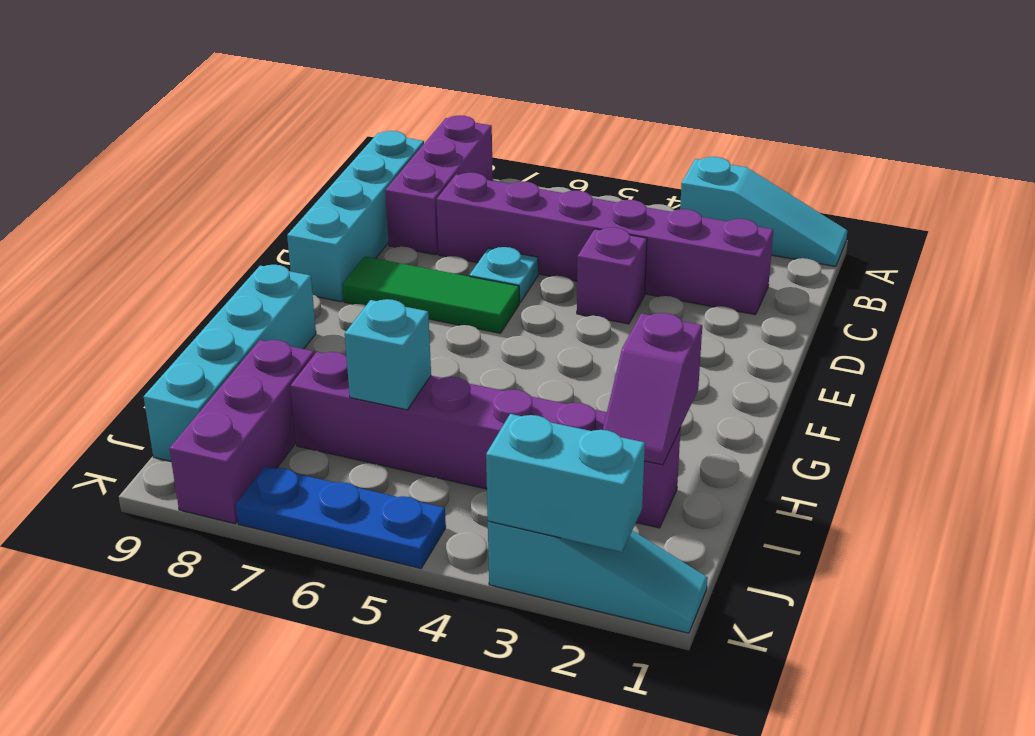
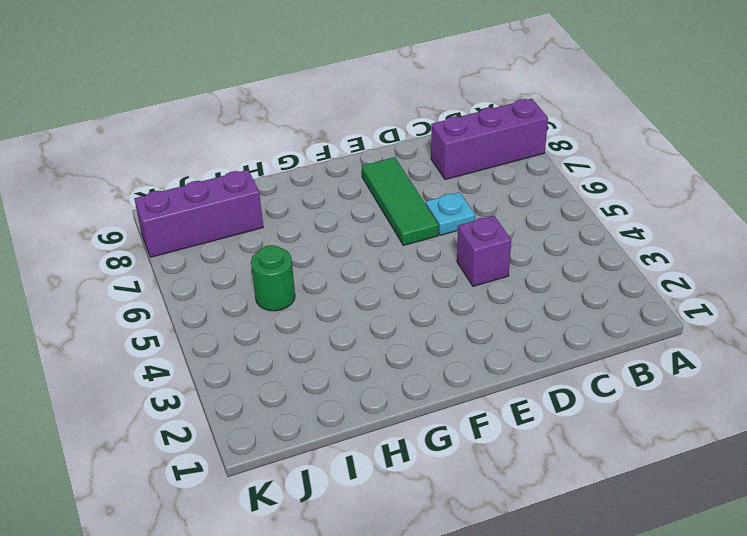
green round brick I5 level 1 -> purple brick I2:I7 level 1
none -> cyan slope A1:A3 level 1 top 3
none -> cyan brick B9:E9 level 1
none -> purple brick C2:C7 level 1

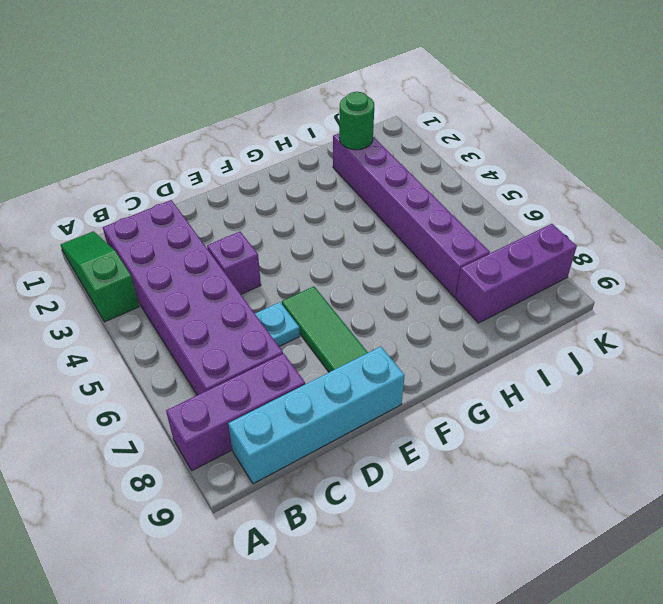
green slope A1:A3 level 1 top 3 -> cyan slope A1:A3 level 1 top 3
purple brick B2:C7 level 1 -> purple brick C2:C7 level 1
green round brick I2 level 2 -> purple slope H2:I2 level 2 top H
none -> cyan brick G9:J9 level 1
none -> cyan slope K1:K3 level 1 top 3
none -> blue plate K5:K7 level 1

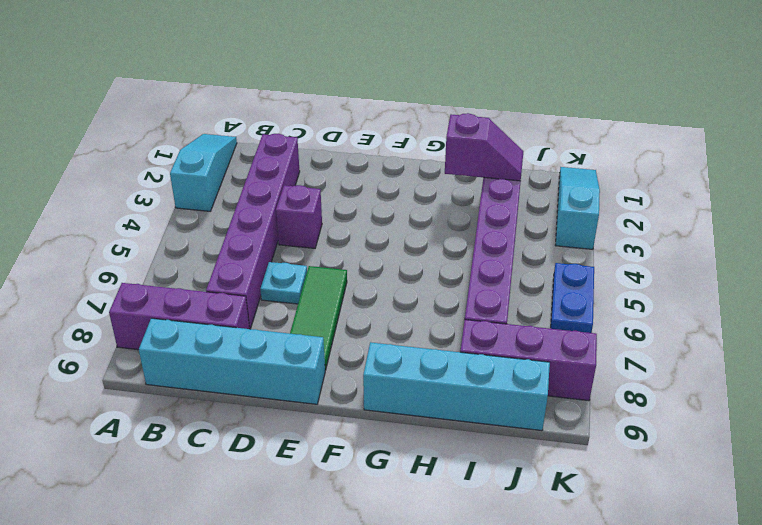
blue plate K5:K6 level 1 -> blue plate K5:K7 level 1
none -> cyan brick I6 level 2
none -> cyan brick K2:K3 level 2

